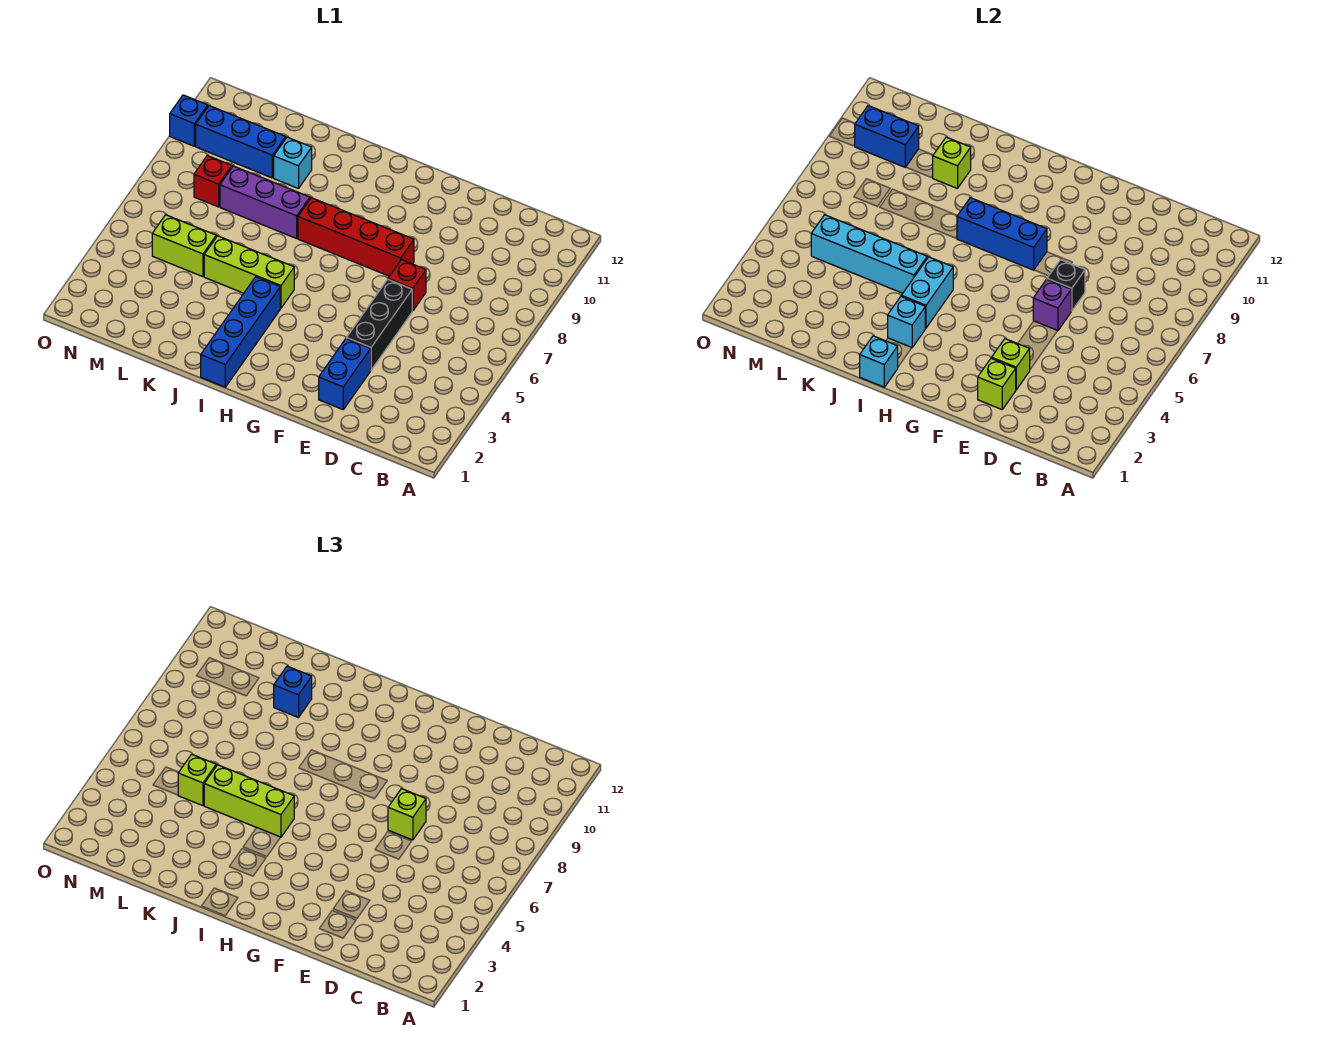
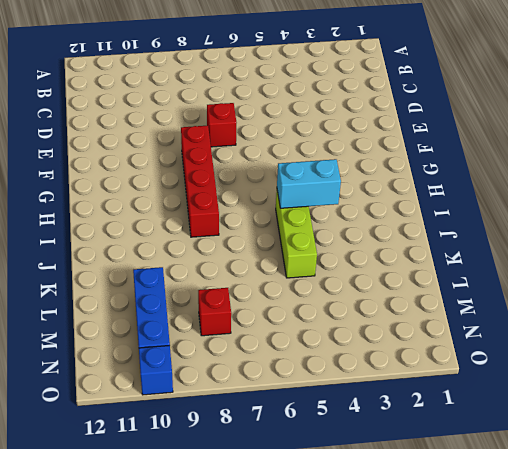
none -> blue brick E2:E3 level 1
none -> black brick E4:E6 level 1
none -> blue brick I1:I4 level 1

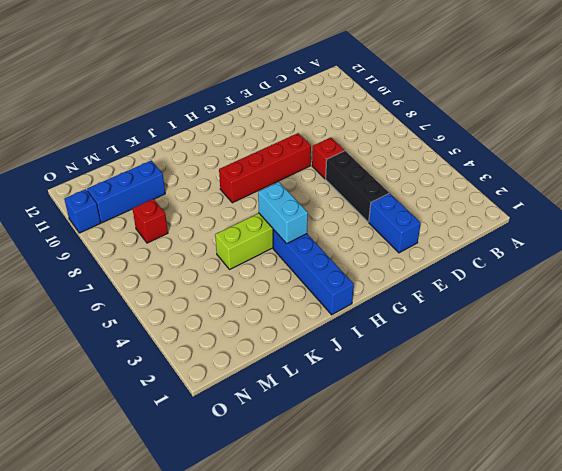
none -> purple brick J8:L8 level 1
none -> cyan brick K10 level 1
none -> lime brick L5:M5 level 1

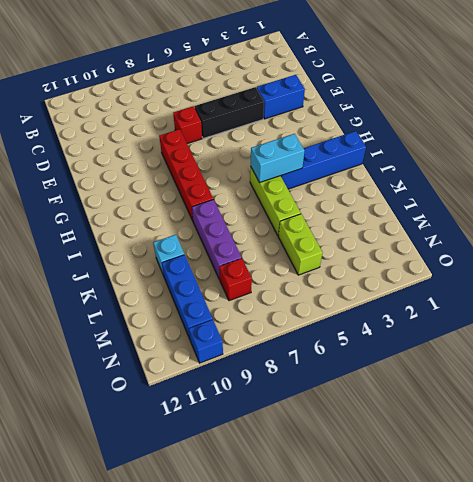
none -> lime brick E2 level 2
none -> lime brick E3 level 2
none -> purple brick E6 level 2

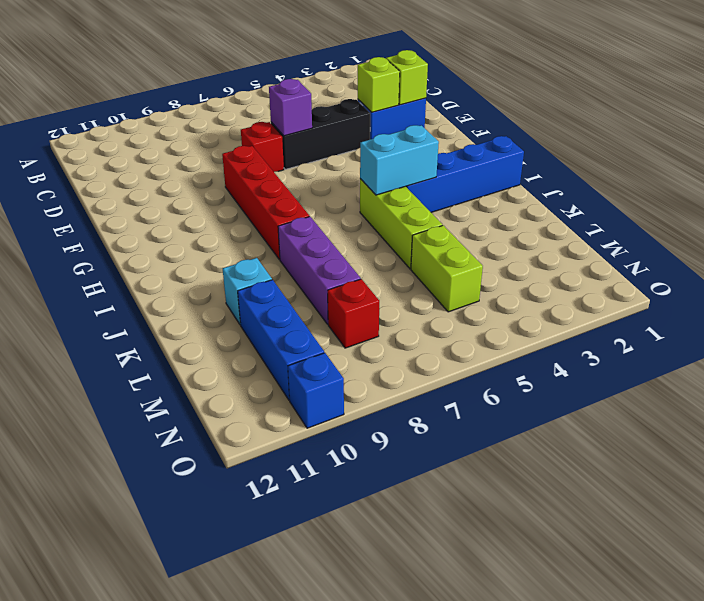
none -> black brick E7 level 2
none -> blue brick G8:I8 level 2
none -> cyan brick I1 level 2

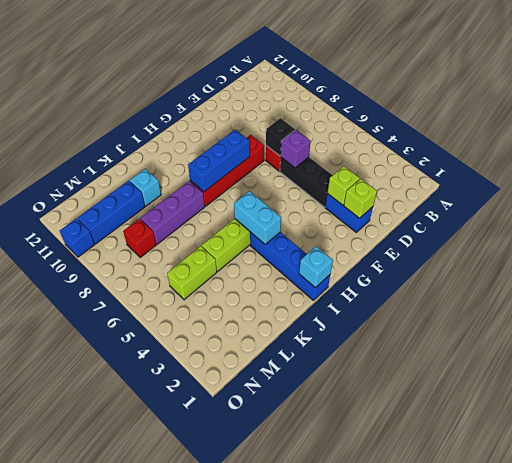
none -> cyan brick I3 level 2
none -> cyan brick J5:M5 level 2
none -> lime brick K10 level 2

